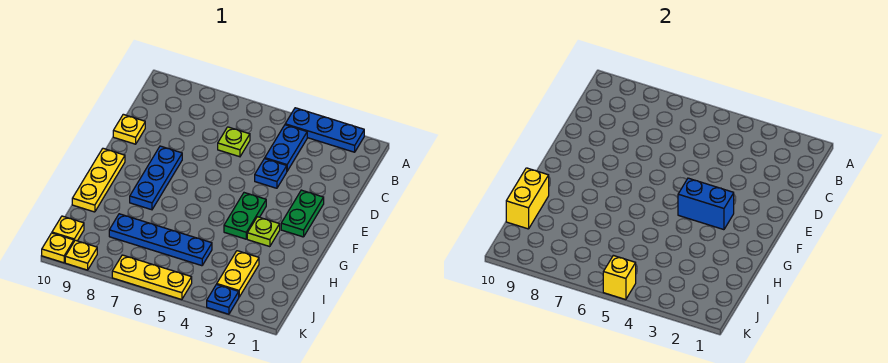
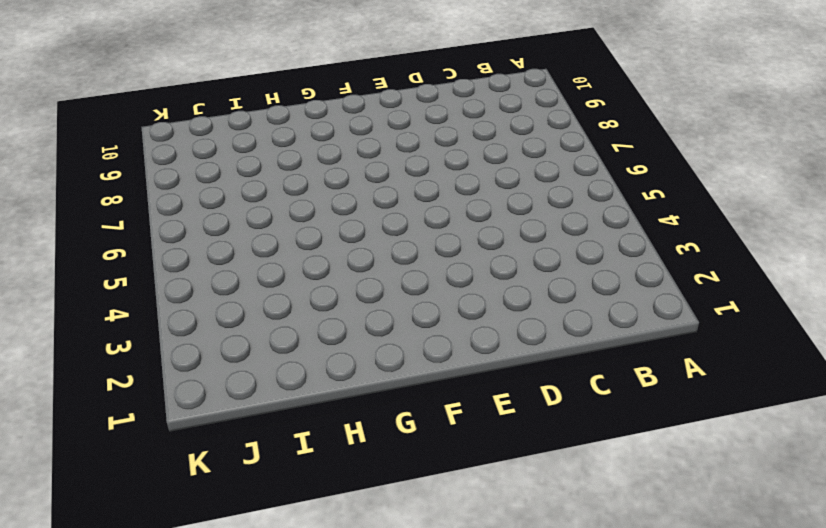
none -> blue plate A2:A4 level 1
none -> blue plate B4:C4 level 1
none -> lime plate C6 level 1

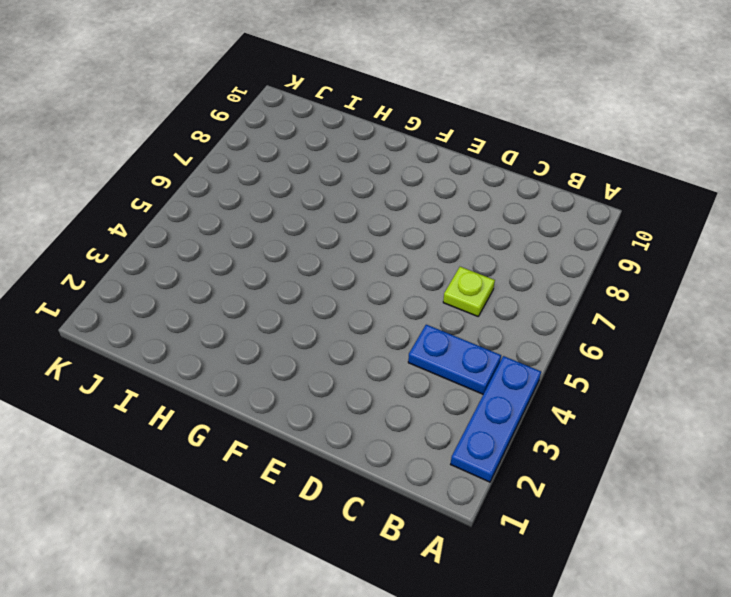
none -> blue plate D4 level 1
none -> yellow plate D10 level 1
none -> green plate E2:F2 level 1

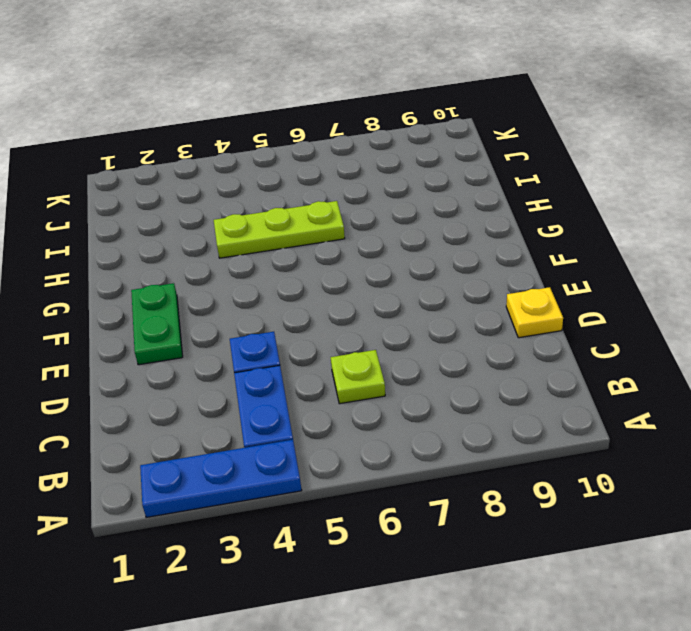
lime plate H4:H6 level 1 -> none
none -> blue plate E8:G8 level 1
none -> green plate F4:G4 level 1
none -> yellow plate F10:H10 level 1

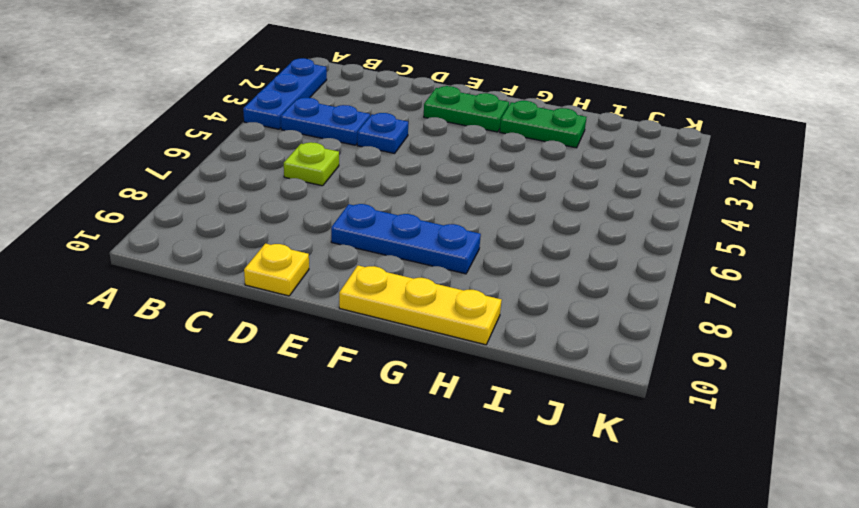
green plate G2:H2 level 1 -> green plate F4:G4 level 1
none -> lime plate G3 level 1
none -> yellow plate I3:J3 level 1
none -> blue plate I5:I8 level 1

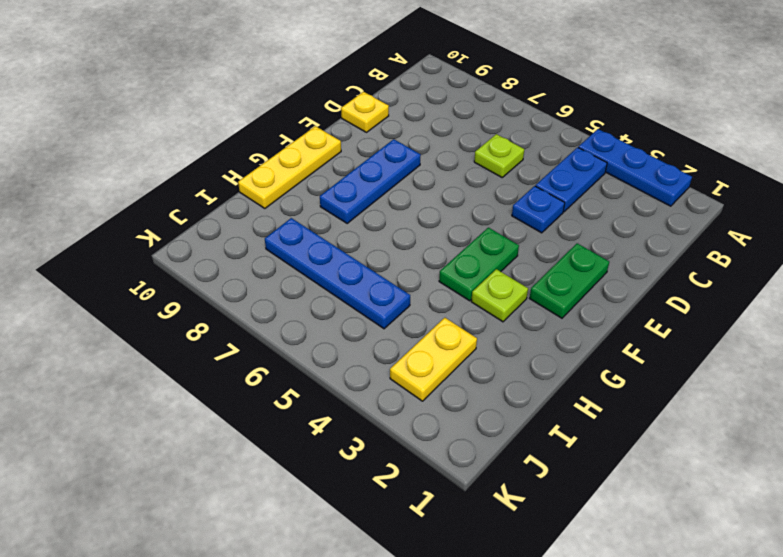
none -> yellow plate J10 level 1
none -> blue plate K3 level 1
none -> yellow plate K5:K7 level 1

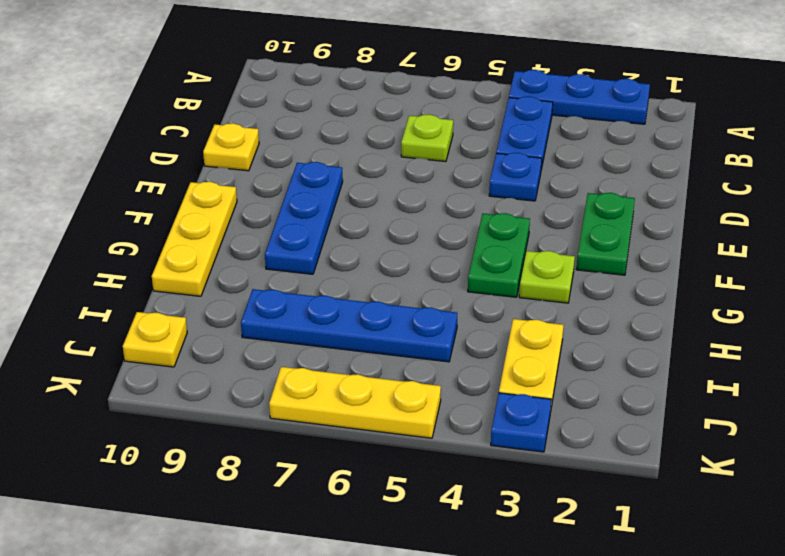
none -> yellow plate K9 level 1
none -> yellow plate K10 level 1
none -> blue brick F3:F4 level 2

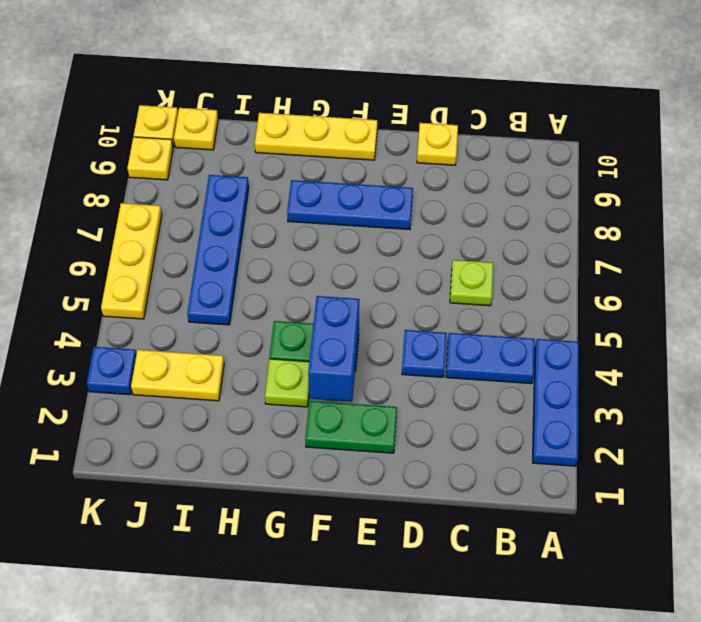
none -> yellow brick H10:I10 level 2
none -> yellow brick K5 level 2

